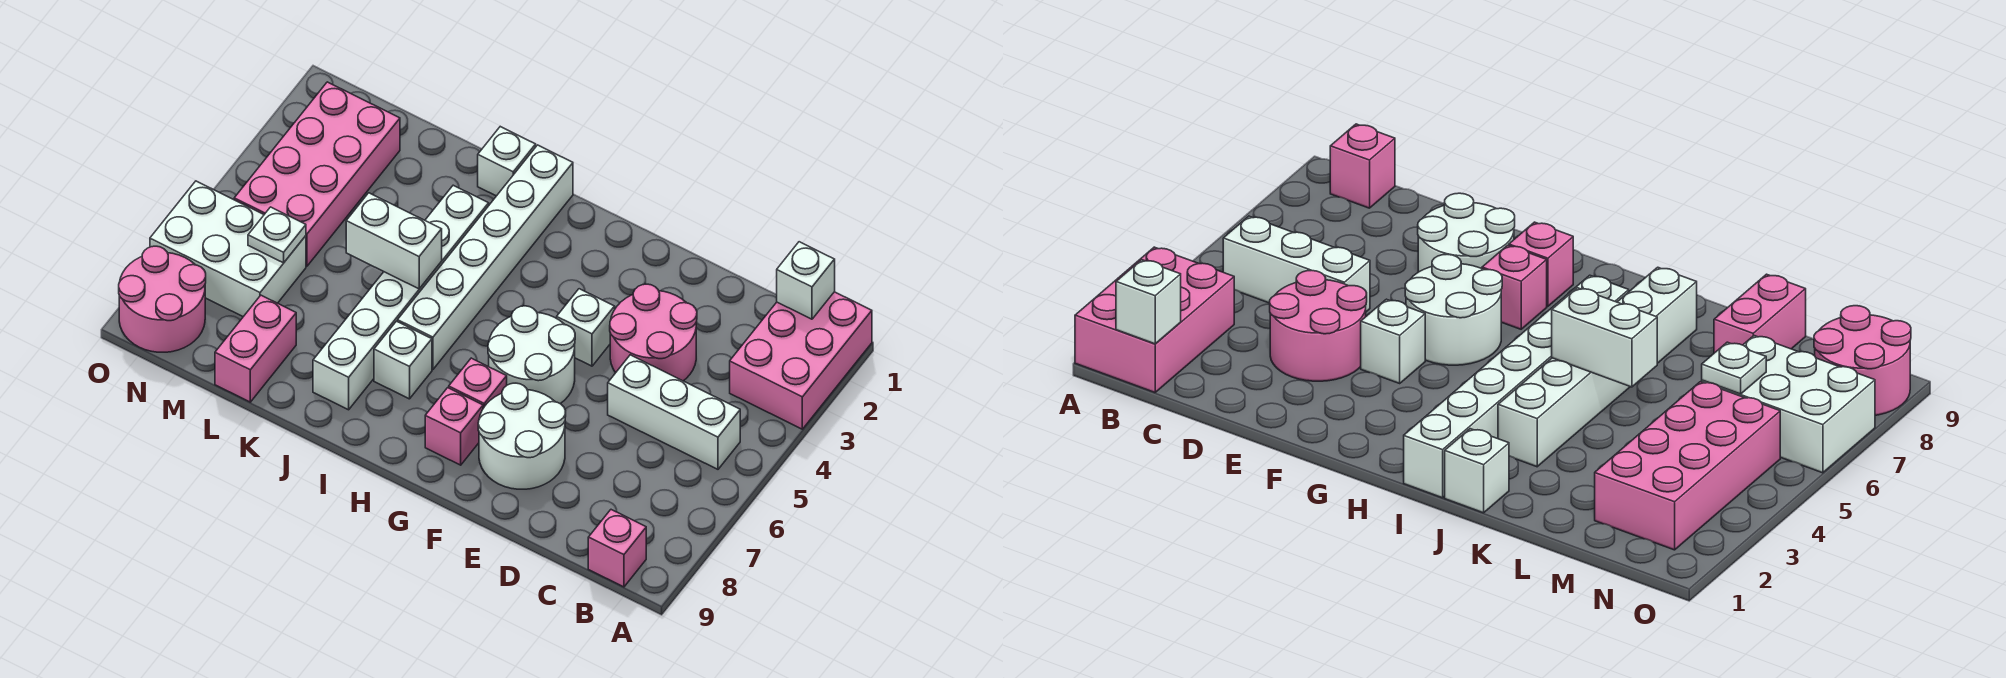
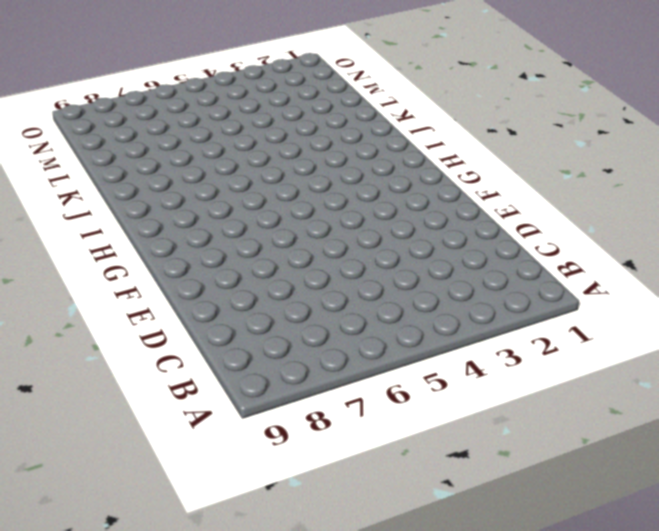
none -> pink brick A1:B3 level 1
none -> white brick B5:D5 level 1
none -> pink brick B9 level 1

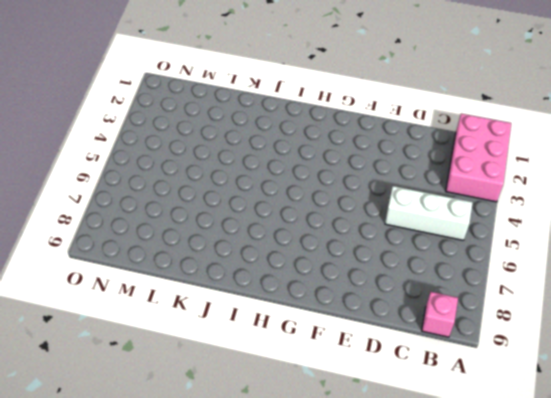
none -> pink round brick D3:E4 level 1
none -> white round brick E7:F8 level 1
none -> white brick F4 level 1

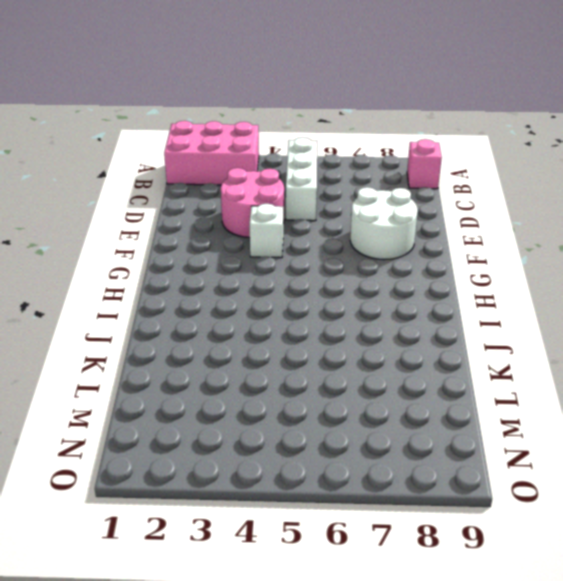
none -> white round brick F5:G6 level 1
none -> pink brick G7 level 1
none -> pink brick G8 level 1

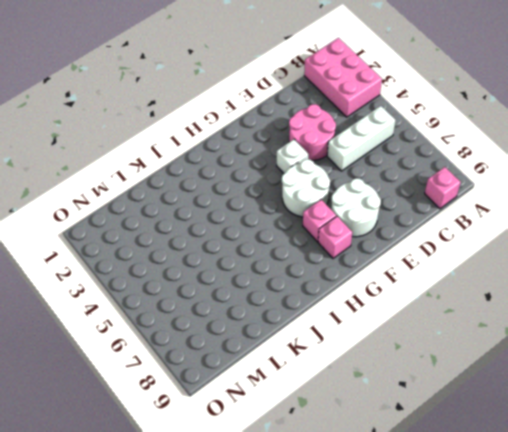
none -> white brick I1:I6 level 1
none -> white brick I7 level 1
none -> white brick J1 level 1

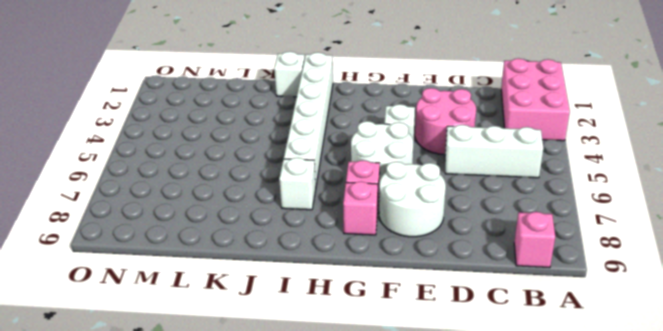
none -> white brick J3:J8 level 1
none -> pink brick L8:L9 level 1
none -> pink brick M2:N5 level 1

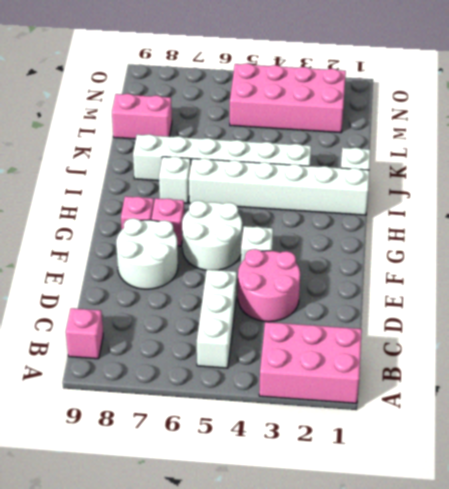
none -> white brick M6:O7 level 1
none -> pink round brick N8:O9 level 1
none -> white brick B1 level 2

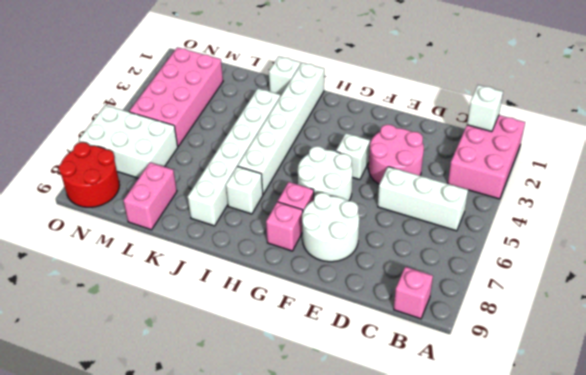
red round brick N8:O9 level 1 -> pink round brick N8:O9 level 1
none -> white brick J5:K5 level 2
none -> white plate M6 level 2

